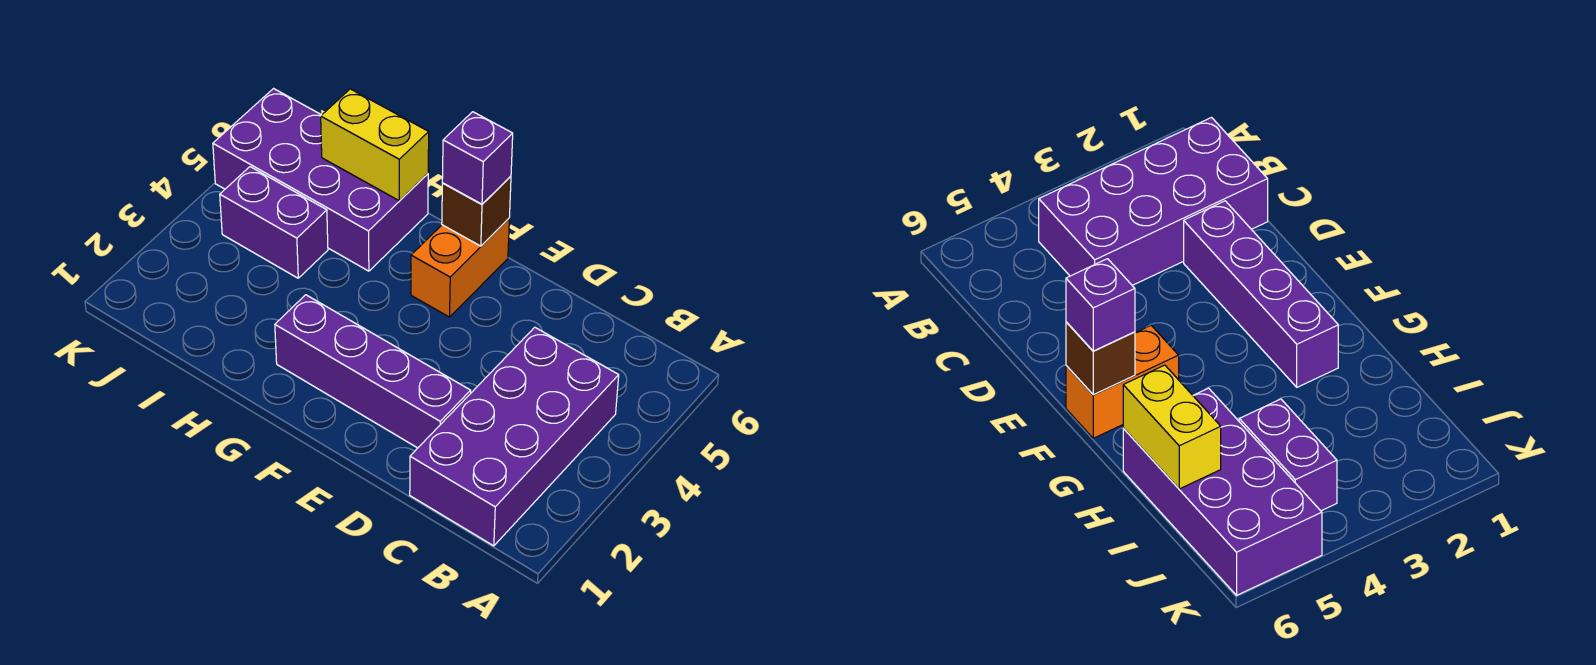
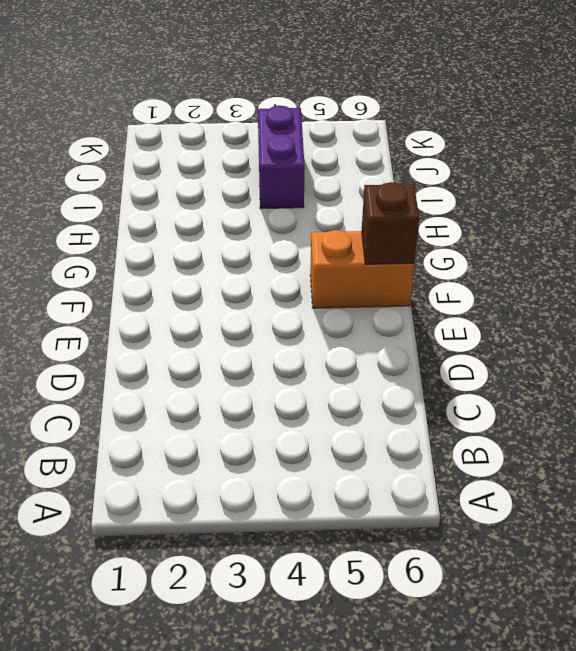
none -> purple brick B1:C4 level 1
none -> purple brick D2:G2 level 1

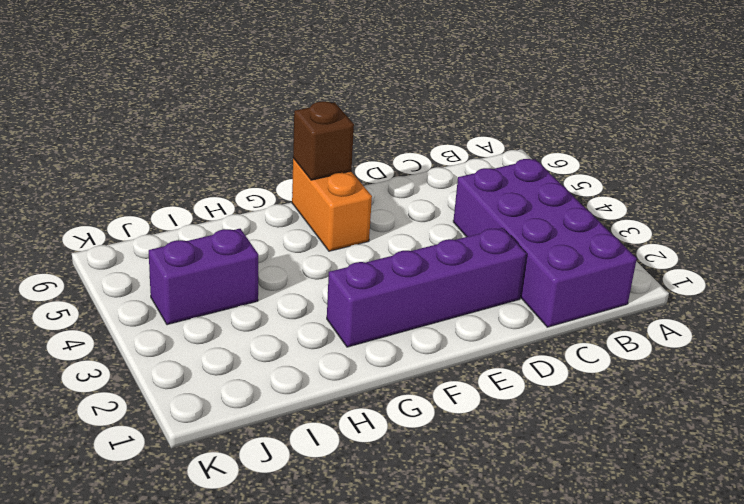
none -> purple brick H5:K6 level 1
none -> yellow brick H6:I6 level 2

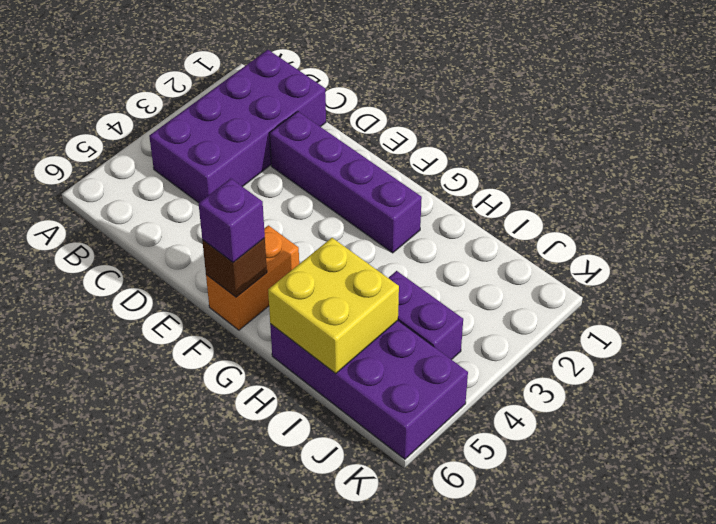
yellow brick H5:I6 level 2 -> yellow brick H6:I6 level 2

